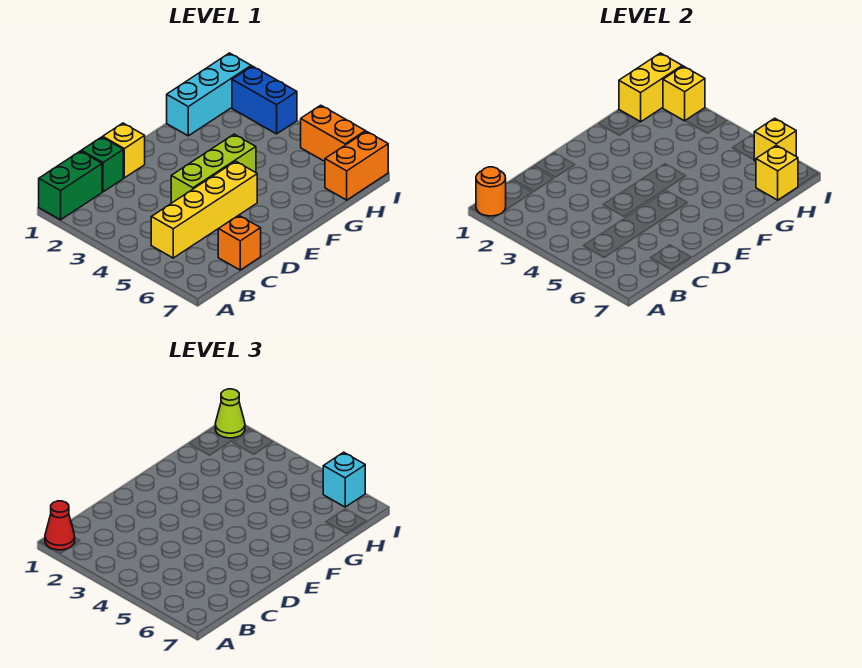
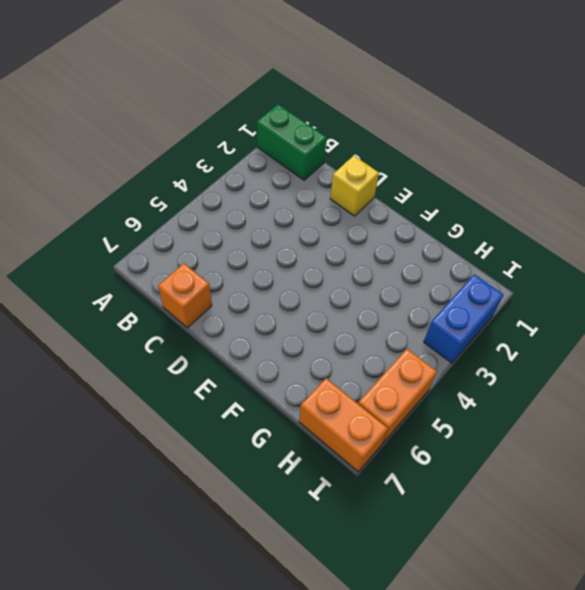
none -> yellow brick B5:E5 level 1
none -> green brick C1 level 1
none -> lime brick D4:F4 level 1

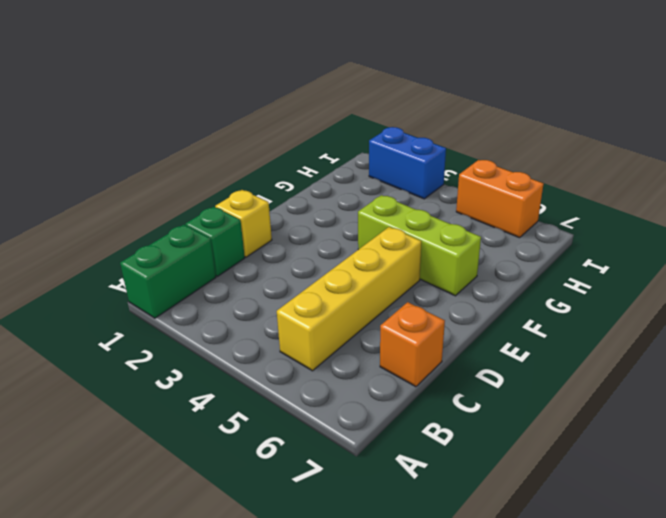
lime brick F4:F6 level 1 -> lime brick D4:F4 level 1
none -> cyan brick G1:I1 level 1
none -> orange brick H7:I7 level 1
none -> orange round brick A1 level 2

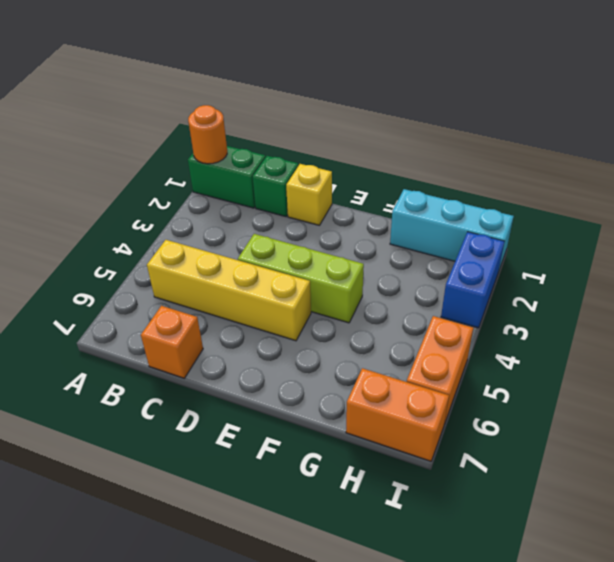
none -> yellow brick H1:I1 level 2
none -> yellow brick H7 level 2
none -> yellow brick I2 level 2

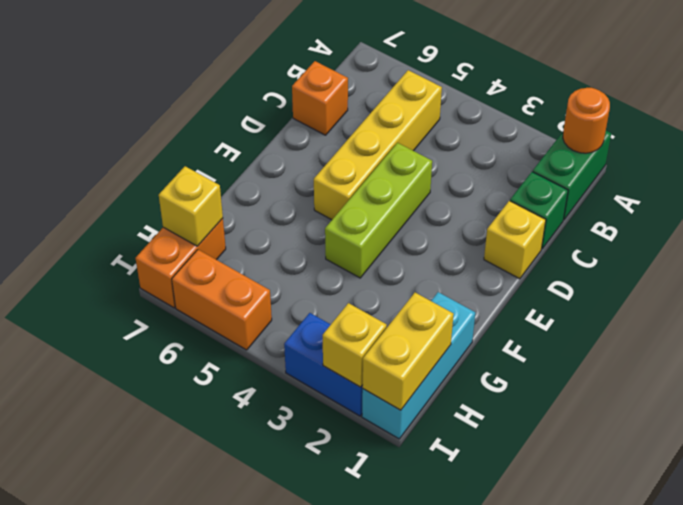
none -> yellow brick I6 level 2
none -> red cone A1 level 3
none -> lime cone I1 level 3

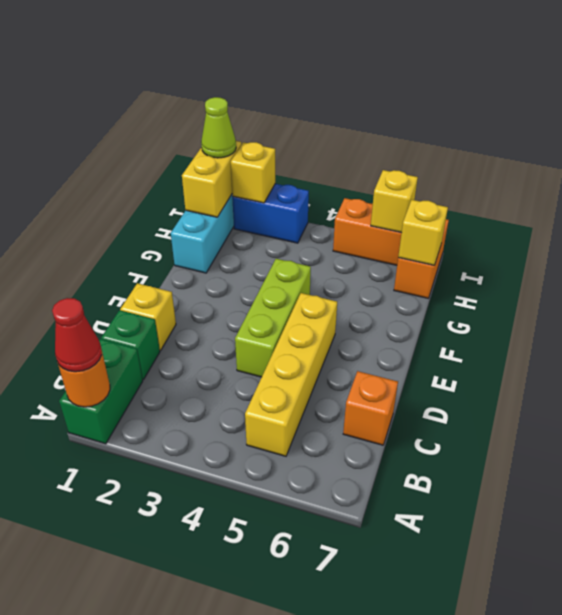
none -> cyan brick I6 level 3

